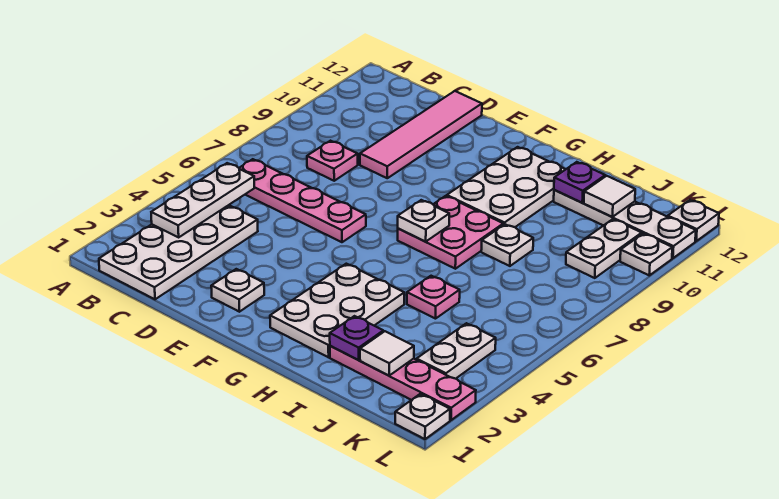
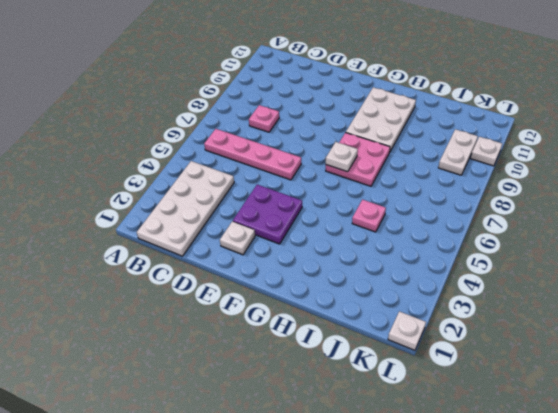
purple plate E3:F4 level 1 -> none
none -> pink tile D9:D12 level 1
none -> white plate G2:H4 level 1
none -> pink plate I2:L2 level 1

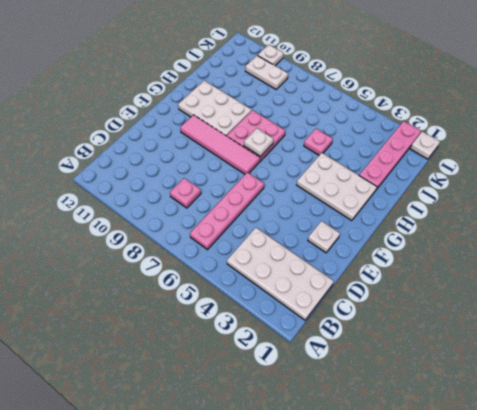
pink tile F7:F10 level 1 -> pink tile D9:D12 level 1
none -> white plate I8 level 1
none -> white plate I11:L11 level 1
none -> white plate K3:K4 level 1

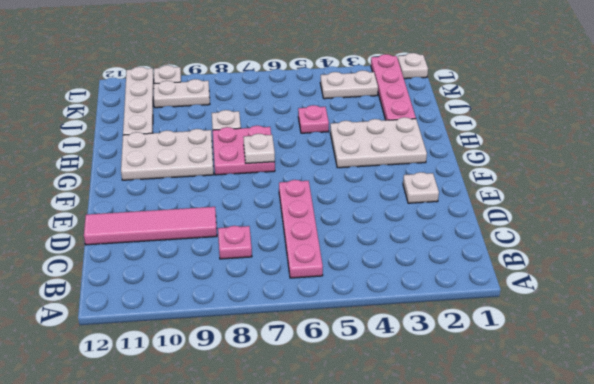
none -> white plate B1:C4 level 1
none -> white plate L12 level 1
none -> white plate B3:B5 level 2

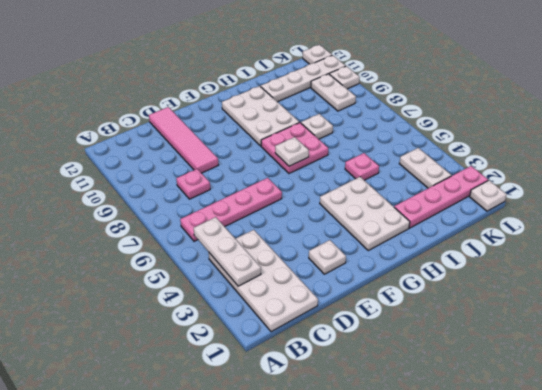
none -> purple plate I2 level 2
none -> purple plate I11 level 2
none -> white tile J2 level 2

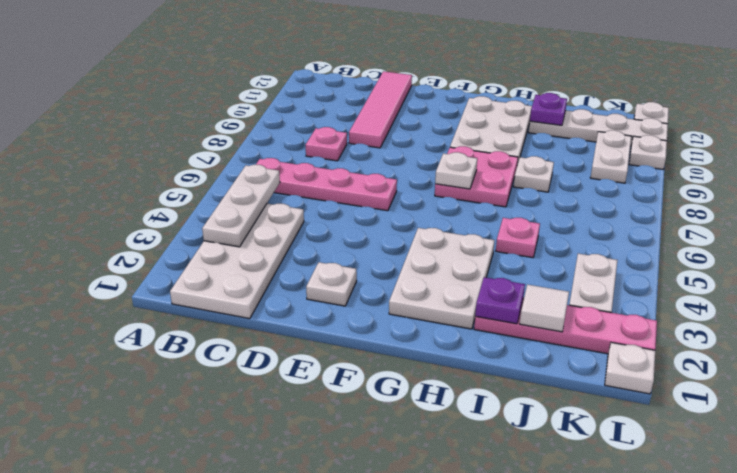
none -> white tile J11 level 2

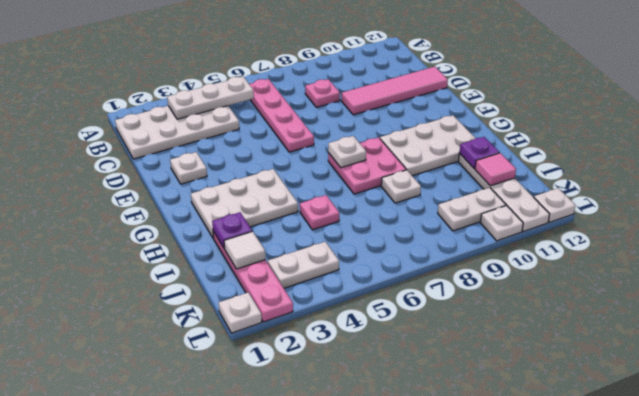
pink tile J11 level 2 -> white tile J11 level 2

